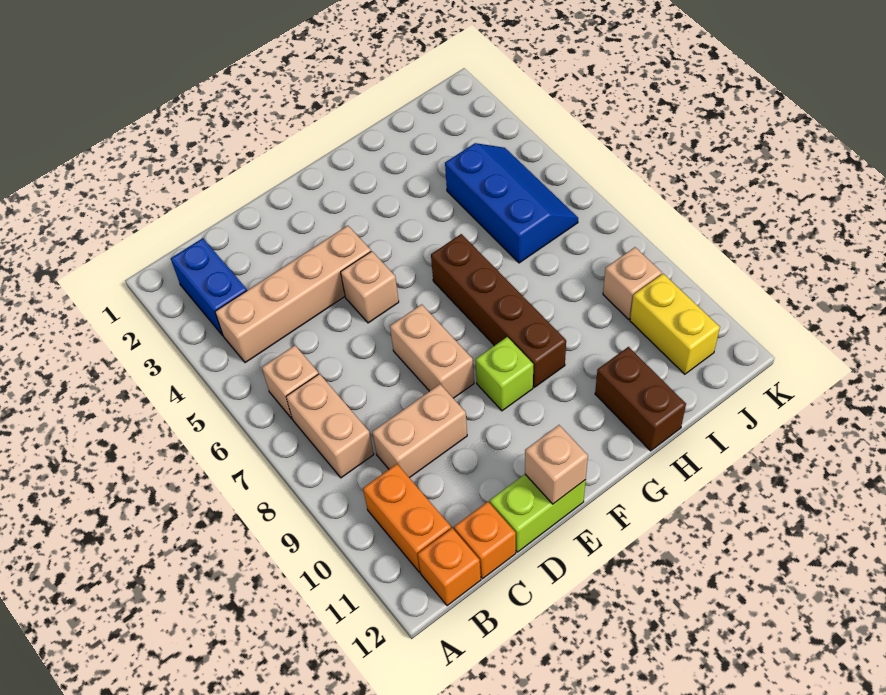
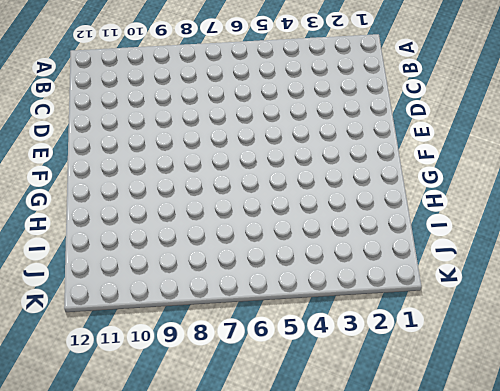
none -> blue brick B2:B3 level 1
none -> tan brick B4:E4 level 1
none -> tan brick B6 level 1

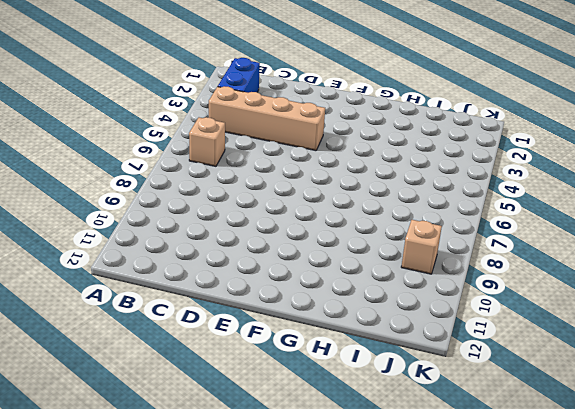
none -> tan brick B7:B8 level 1
none -> orange brick B10:B11 level 1
none -> orange brick B12 level 1

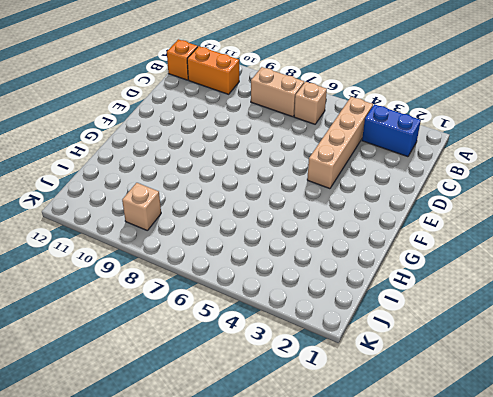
none -> tan brick C9:D9 level 1
none -> orange brick C12 level 1
none -> lime brick D12:E12 level 1

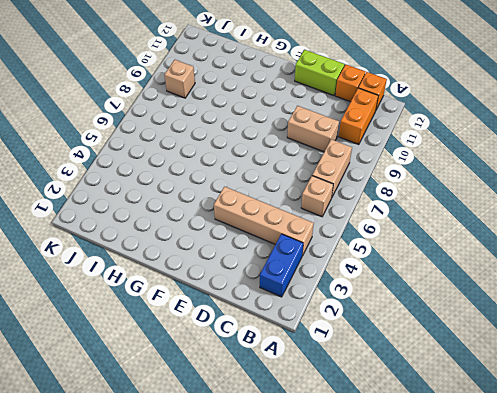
none -> tan brick E5 level 1
none -> tan brick E7:E8 level 1
none -> lime brick F9 level 1

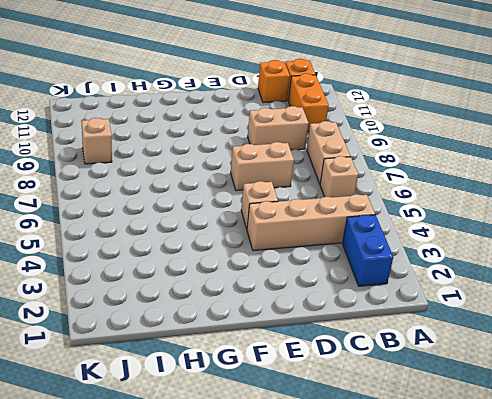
tan brick D7:E7 level 1 -> tan brick E7:E8 level 1
none -> lime brick D12:E12 level 1
none -> lime brick F9 level 1
none -> brown brick G6:G9 level 1

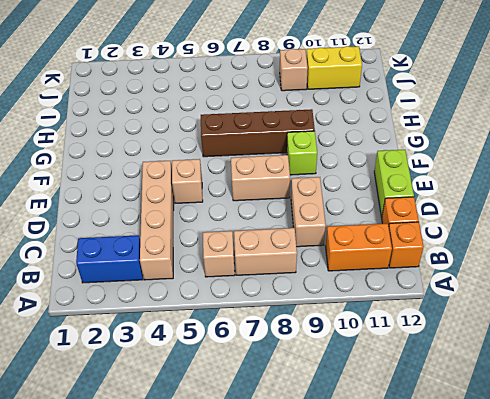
none -> brown brick H11:H12 level 1
none -> blue slope I4:J6 level 1 top I
none -> tan brick E12 level 2

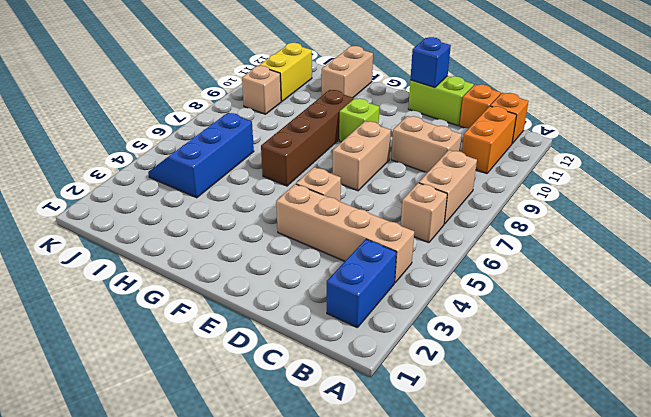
blue brick E12 level 2 -> tan brick E12 level 2
tan brick H11:H12 level 1 -> brown brick H11:H12 level 1

